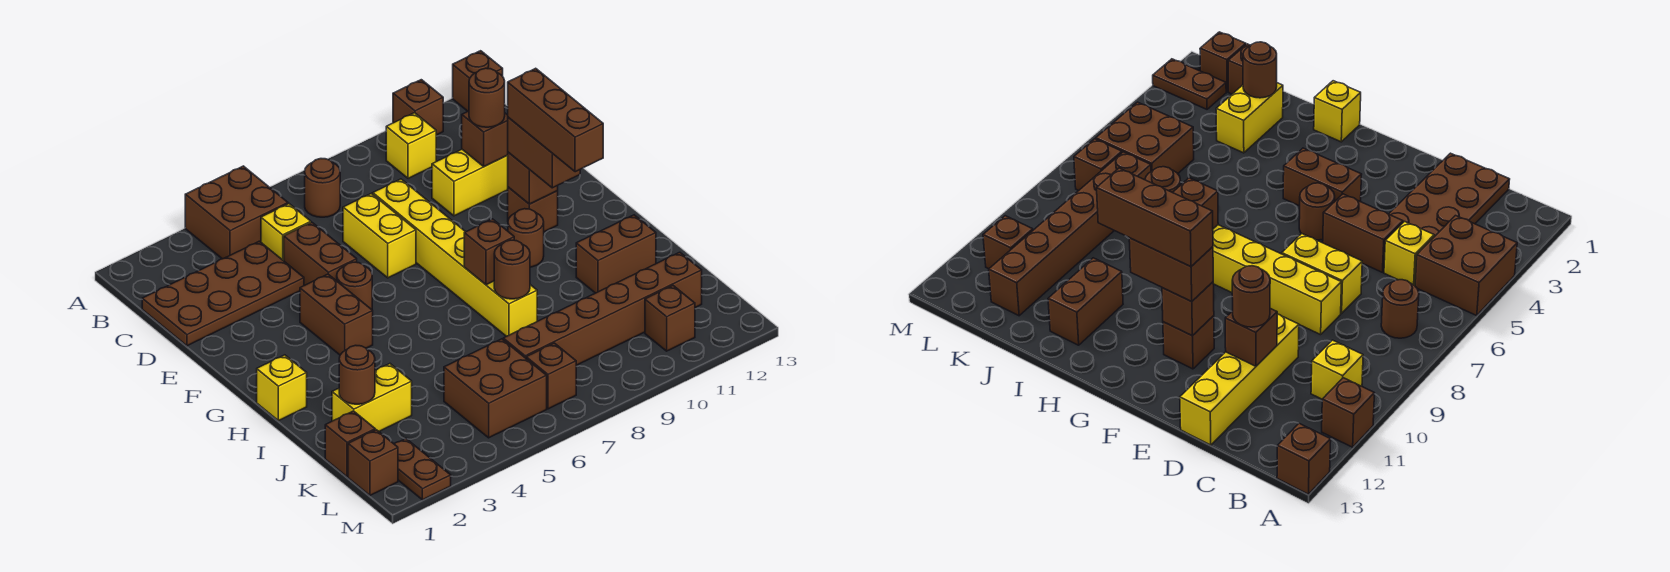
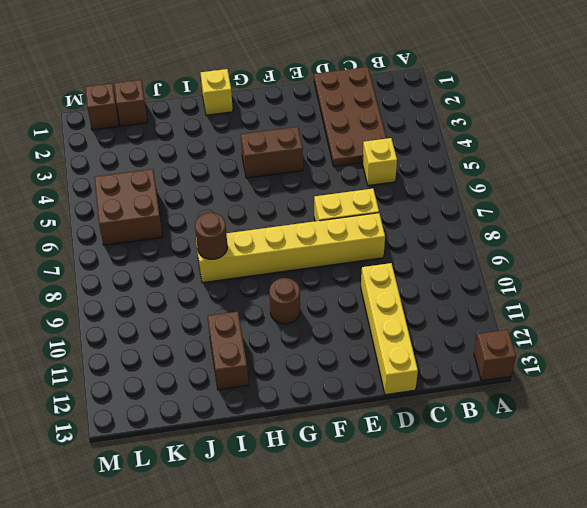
none -> brown brick A4:B5 level 1
none -> brown brick A11 level 1
none -> brown round brick B7 level 1
none -> yellow brick B10 level 1

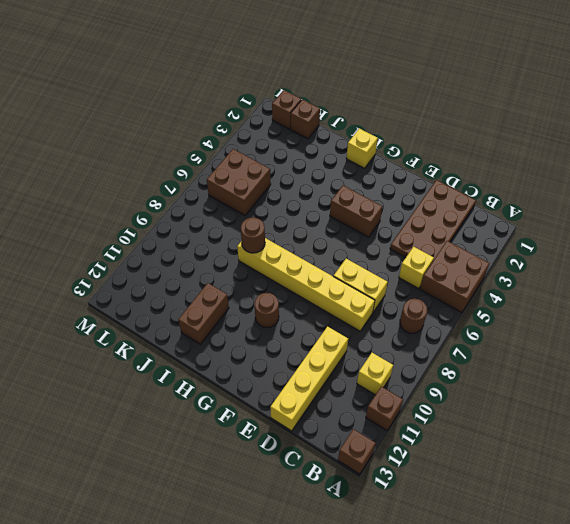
none -> brown brick D5:E5 level 1
none -> brown round brick F5 level 1
none -> brown brick F11 level 1
none -> yellow brick J2:J3 level 1

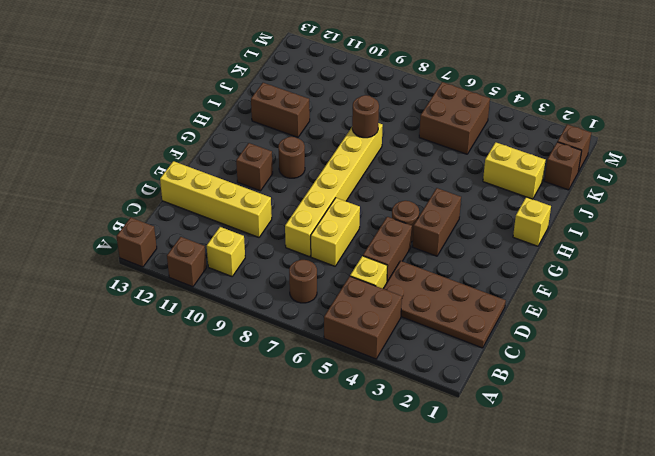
none -> brown brick K7:K12 level 1
none -> brown plate L2:M2 level 1
none -> brown brick L7 level 1
none -> brown brick L11 level 1

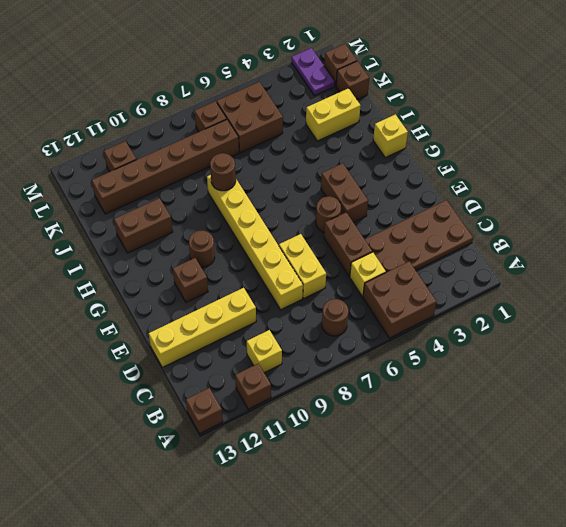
purple plate L2:M2 level 1 -> brown plate L2:M2 level 1
none -> brown brick D11 level 2
none -> brown brick F11 level 2
none -> brown brick H8 level 2
none -> brown round brick J2 level 2

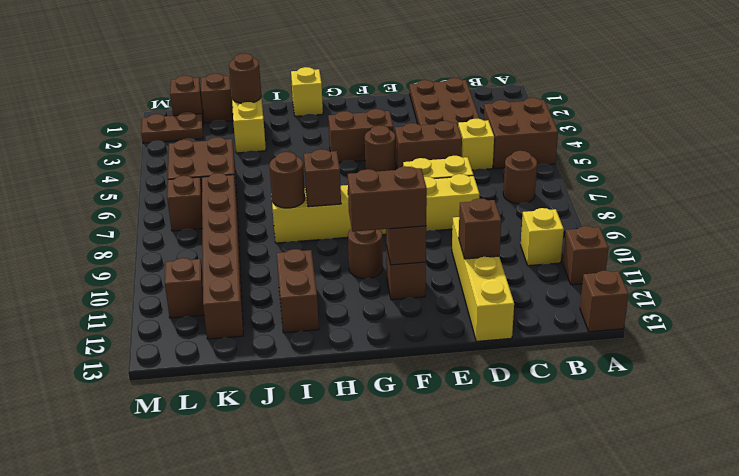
none -> brown round brick D11 level 3
none -> brown brick F11:H11 level 4

